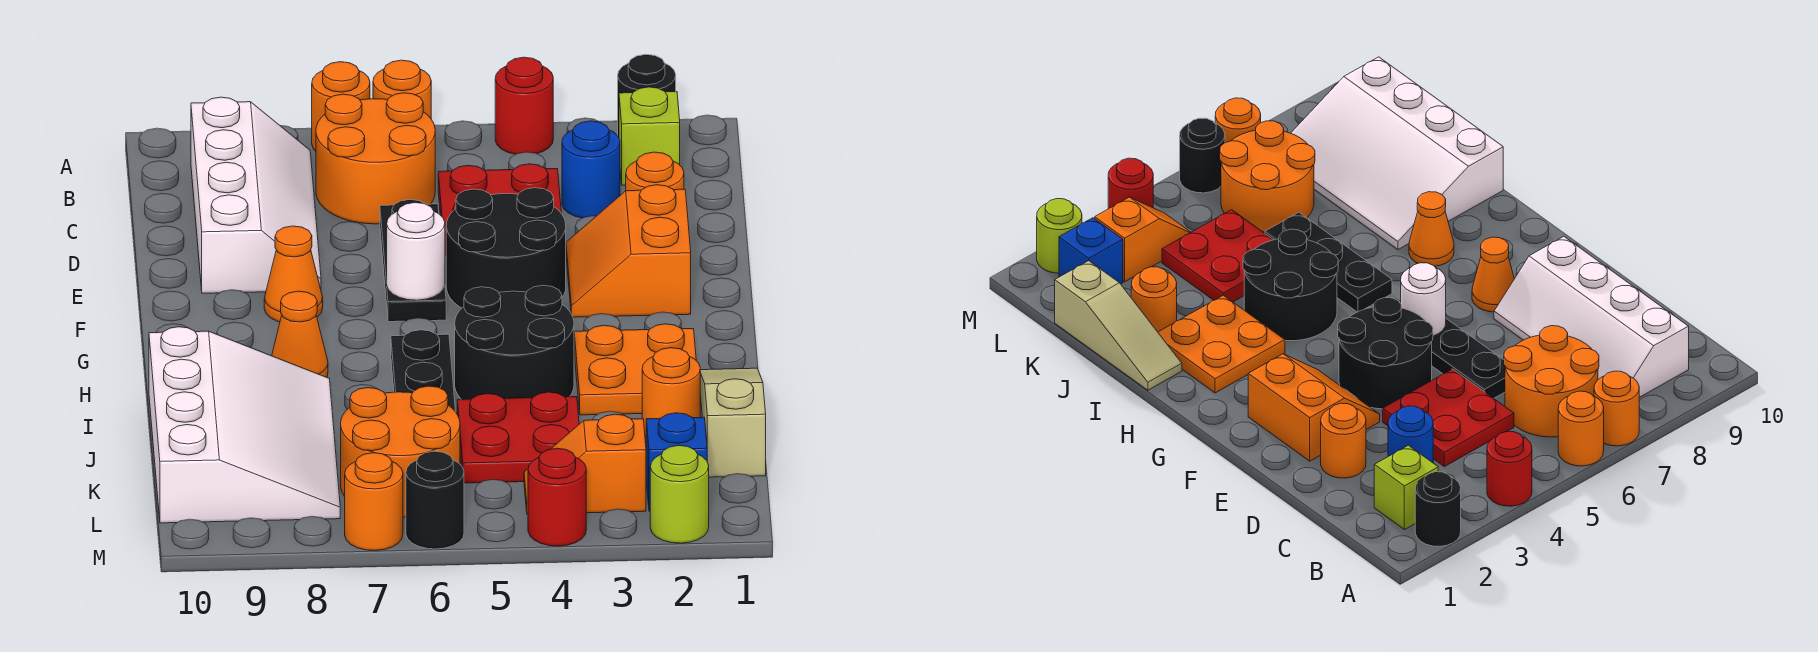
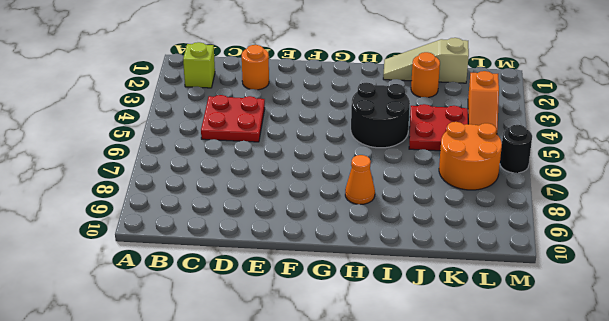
none -> black round brick A2 level 1
none -> red round brick A4 level 1
none -> orange round brick A6 level 1
none -> orange round brick A7 level 1

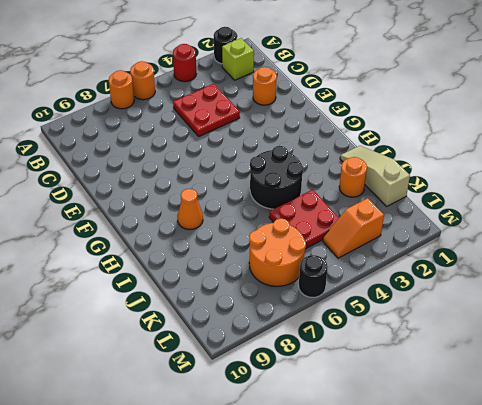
none -> orange round brick B6:C7 level 1
none -> white slope B8:E9 level 1 top 9
none -> blue round brick C3 level 1
none -> black plate D6:F6 level 1

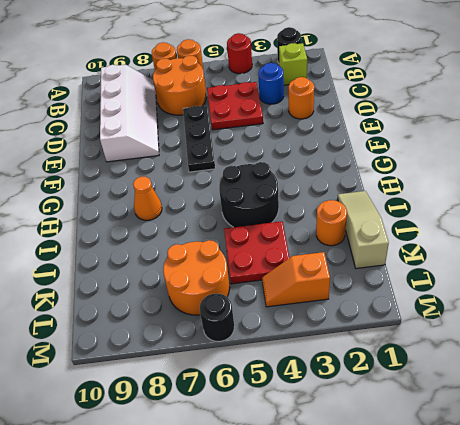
none -> orange slope E2:F3 level 1 top 2
none -> black round brick E4:F5 level 1
none -> orange cone F8 level 1
none -> orange plate H2:I3 level 1

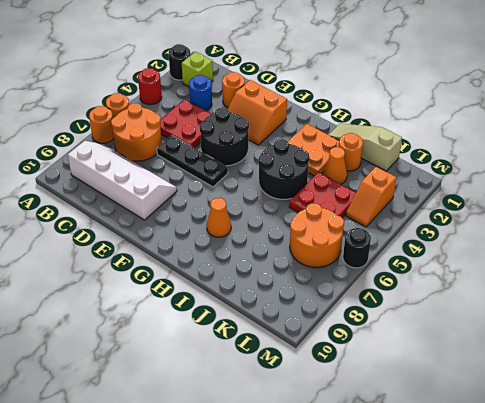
orange cone J3 level 1 -> orange cone F8 level 1
none -> black plate H6:J6 level 1
none -> white slope I8:L10 level 1 top 10
none -> blue brick L2 level 1
none -> lime round brick M2 level 1

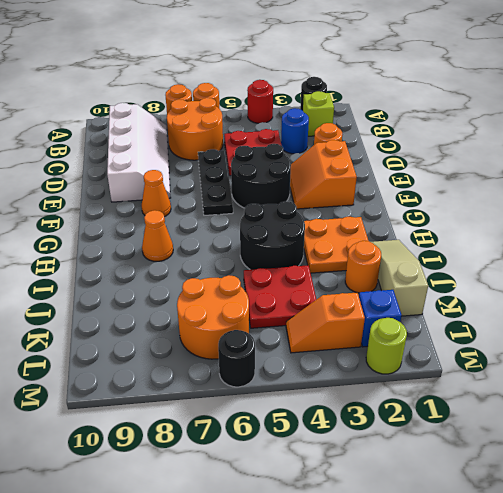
none -> black plate H6:J6 level 1
none -> white slope I8:L10 level 1 top 10
none -> red round brick M4 level 1
none -> orange round brick M7 level 1

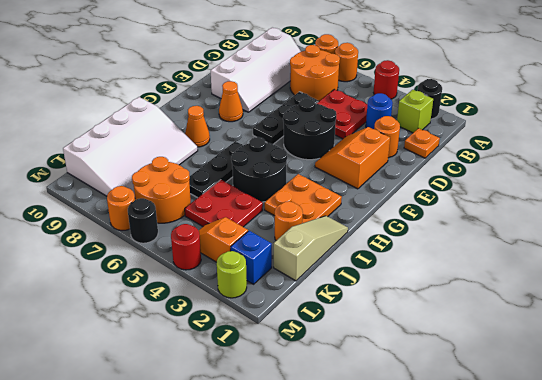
orange plate C1 level 1 -> none
none -> white round brick F6 level 2

